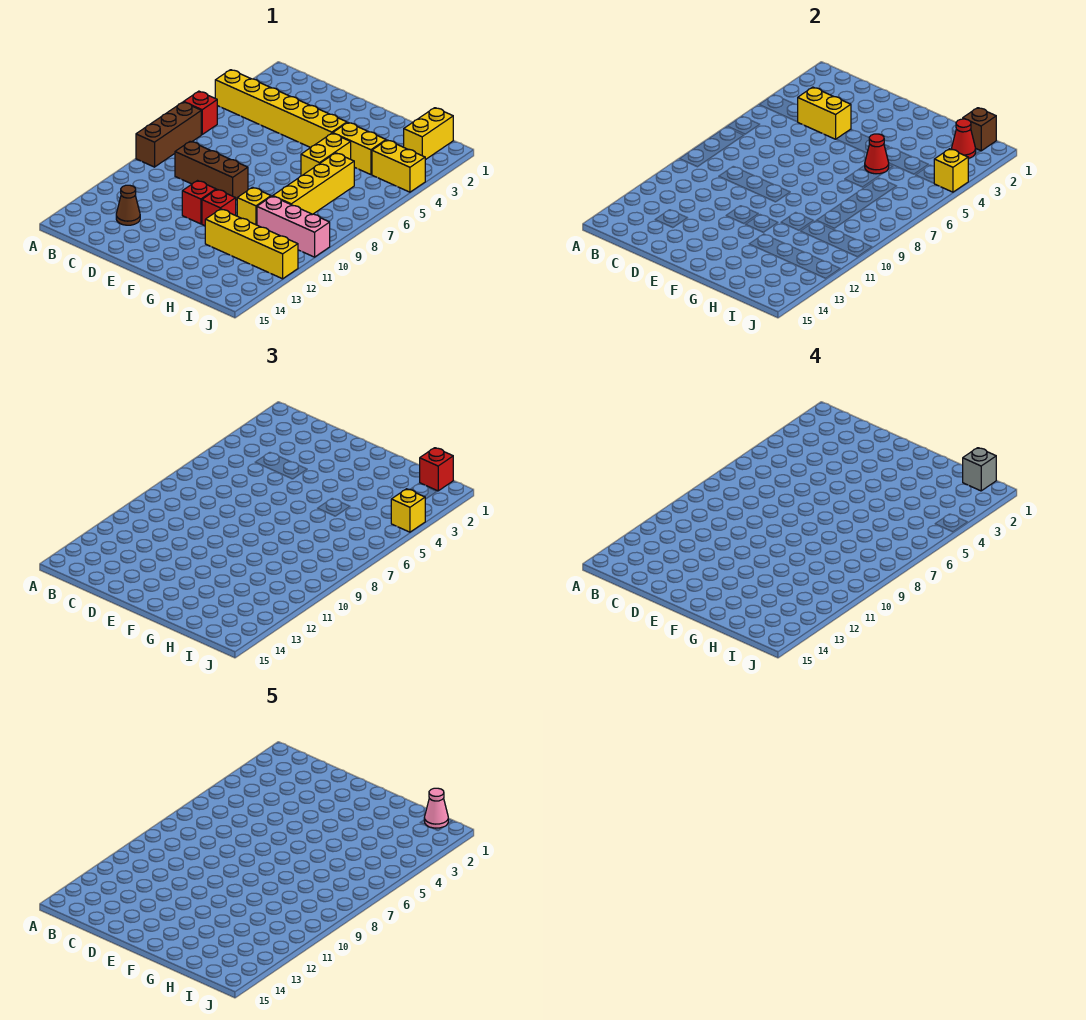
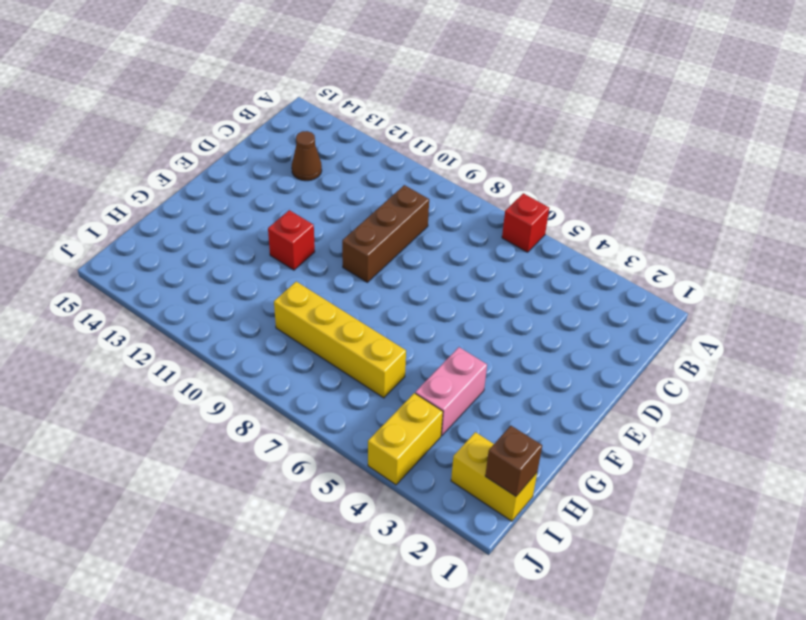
pink brick G4:H4 level 1 -> yellow brick G4:H4 level 1
none -> yellow brick A4:F4 level 1
none -> brown brick A7:A9 level 1
none -> red brick E11 level 1

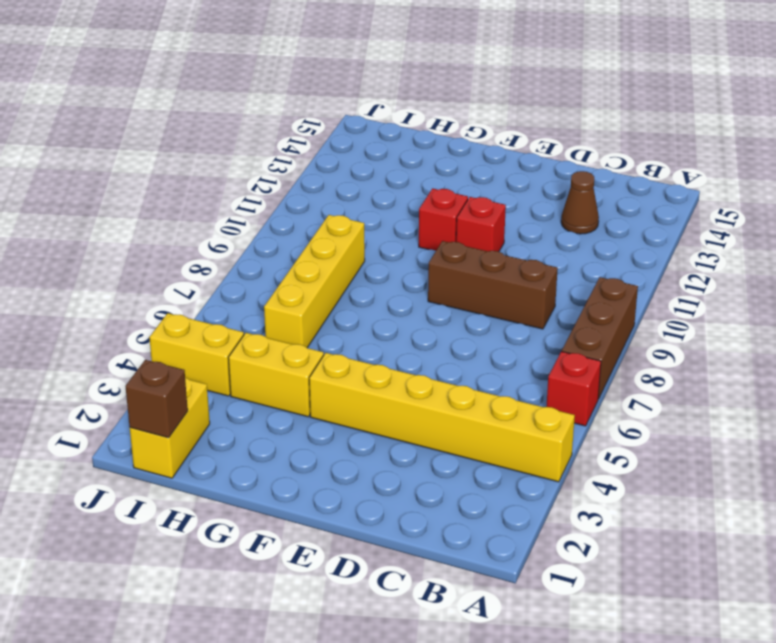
none -> yellow brick G5:G6 level 1
none -> yellow brick G10 level 1
none -> yellow brick G12:J12 level 1

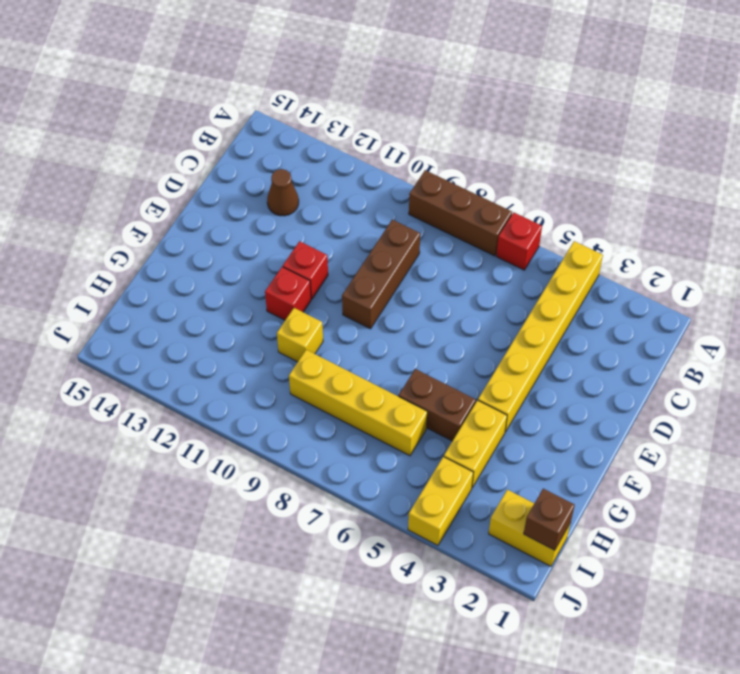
brown brick G5:G6 level 1 -> yellow brick G5:G6 level 1
none -> yellow brick G12:J12 level 1
none -> pink brick H10:J10 level 1
none -> yellow brick C4:D4 level 2

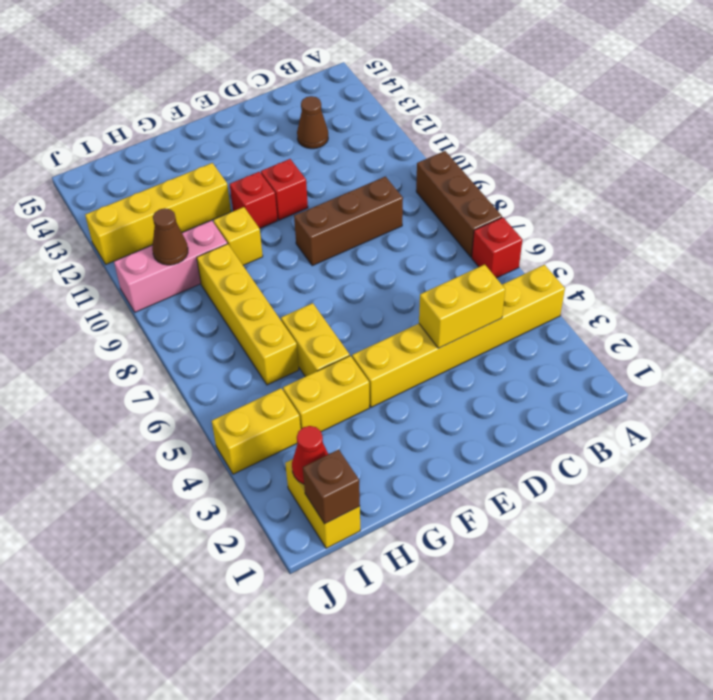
brown cone I10 level 2 -> none
none -> red cone G5 level 2
none -> yellow brick J4 level 2
none -> red brick I1 level 3

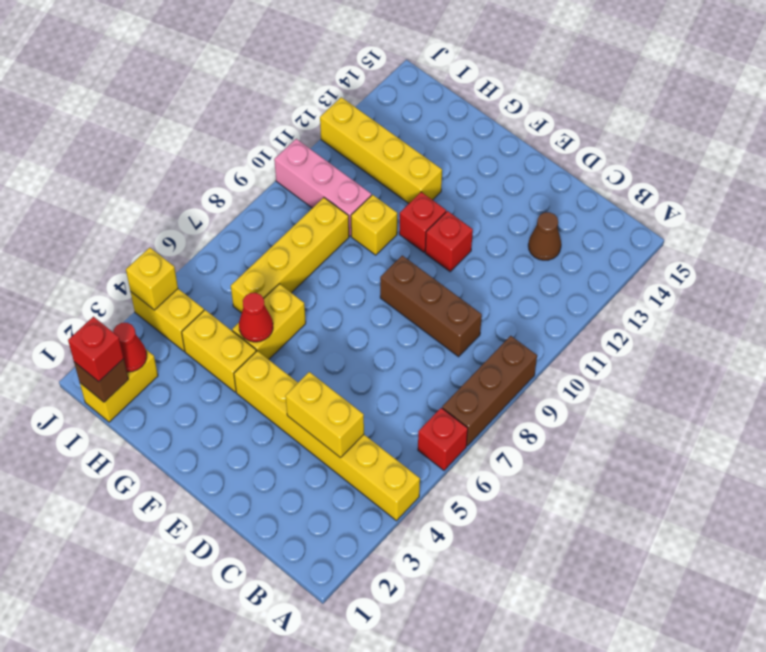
none -> yellow brick J4 level 3
none -> grey brick I1 level 4
none -> pink cone I1 level 5

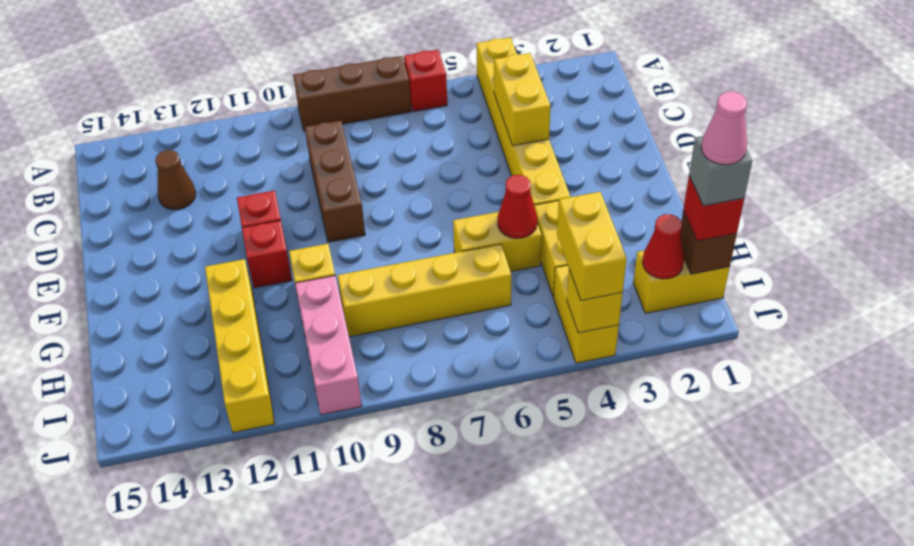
yellow brick I4:J4 level 3 -> yellow brick J4 level 3

